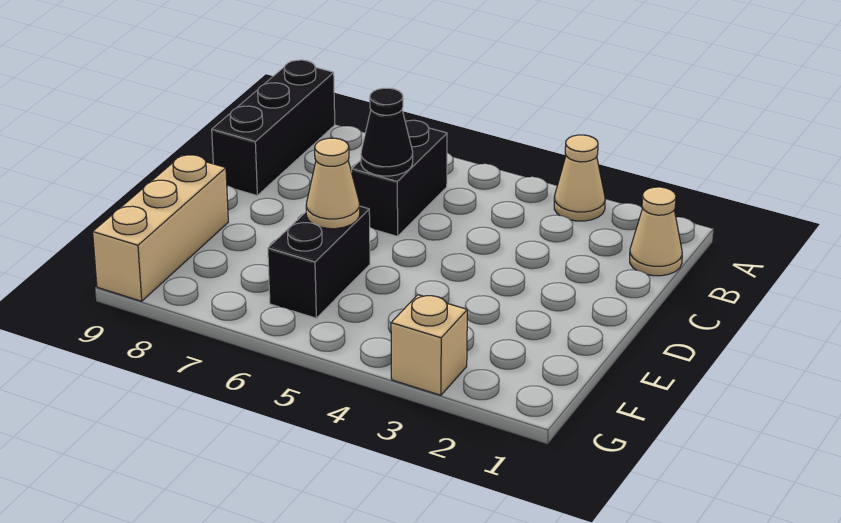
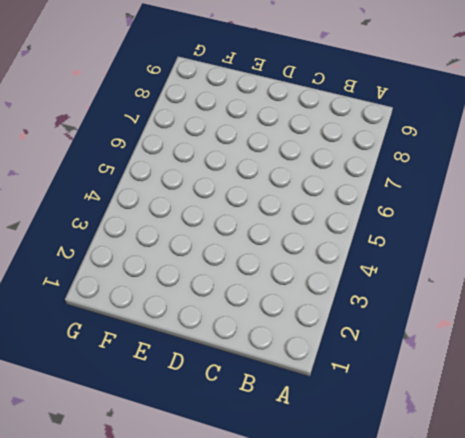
none -> tan cone A3 level 1
none -> black brick A9:C9 level 1

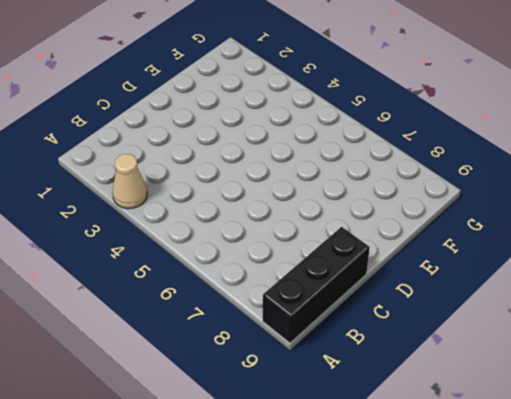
none -> tan cone B1 level 1
none -> black brick B6:C6 level 1

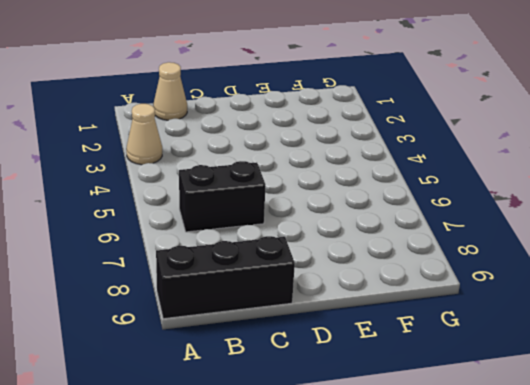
none -> black brick E6:F6 level 1
none -> tan brick E9:G9 level 1

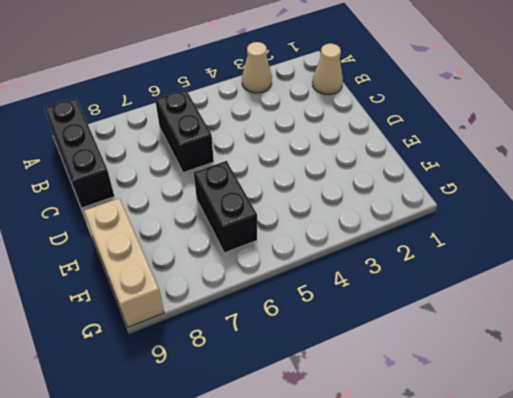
none -> tan brick G3 level 1
none -> black cone C6 level 2

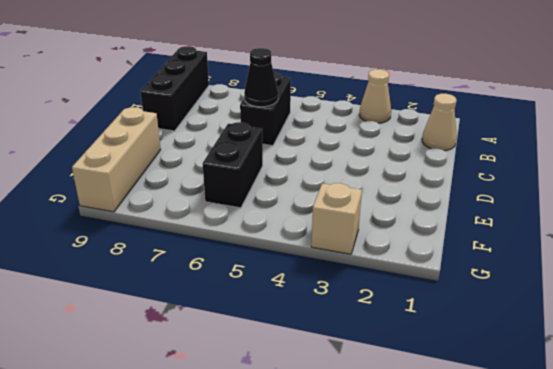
none -> tan cone E6 level 2

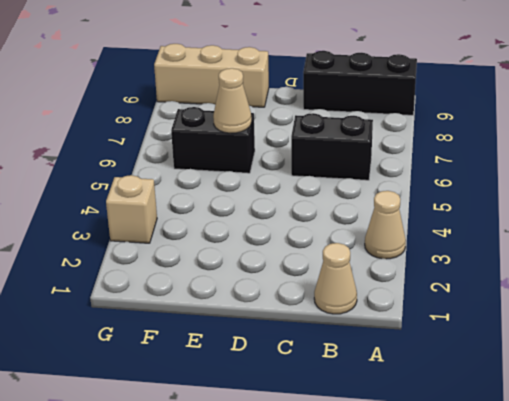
none -> black cone C6 level 2

